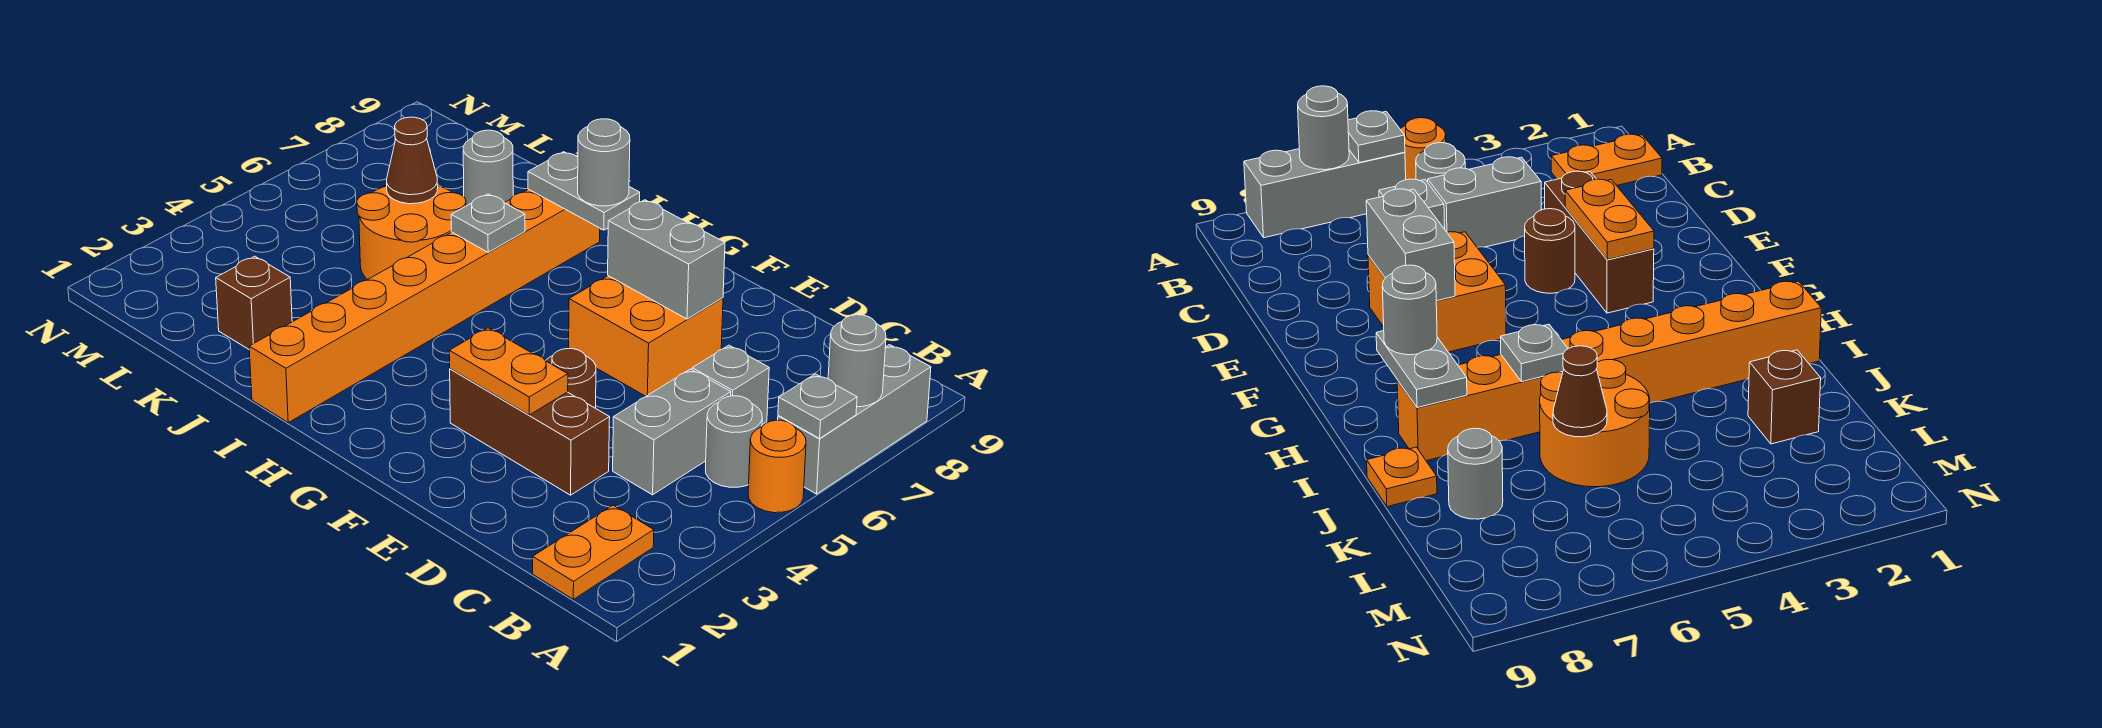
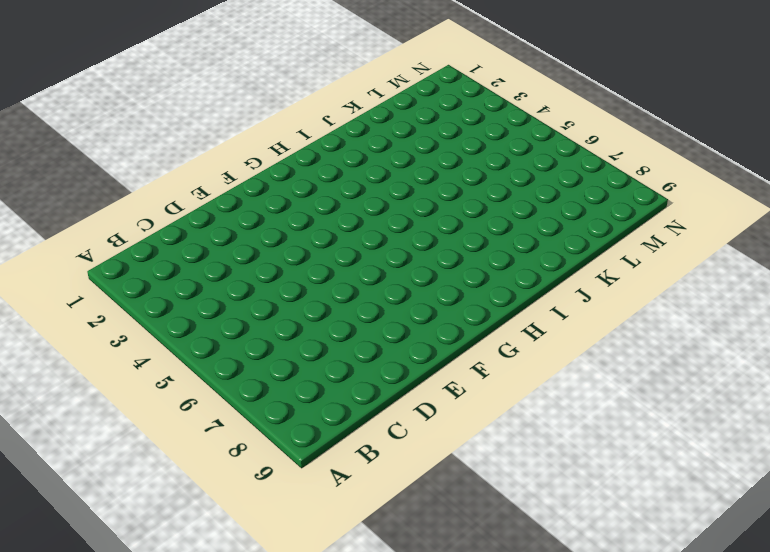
none -> orange round brick A5 level 1
none -> grey brick A6:A8 level 1
none -> orange plate B1:B2 level 1

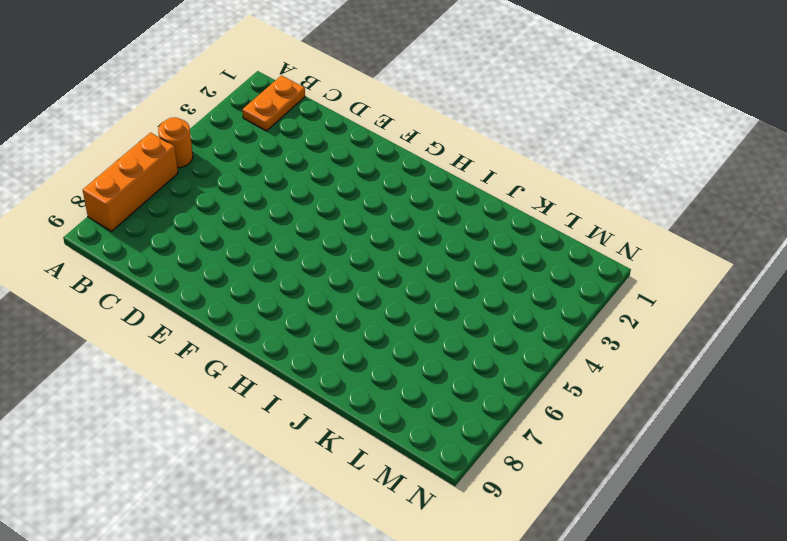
orange brick A6:A8 level 1 -> grey brick A6:A8 level 1
none -> grey round brick B5 level 1
none -> grey brick C4:C5 level 1
none -> grey brick C6 level 1

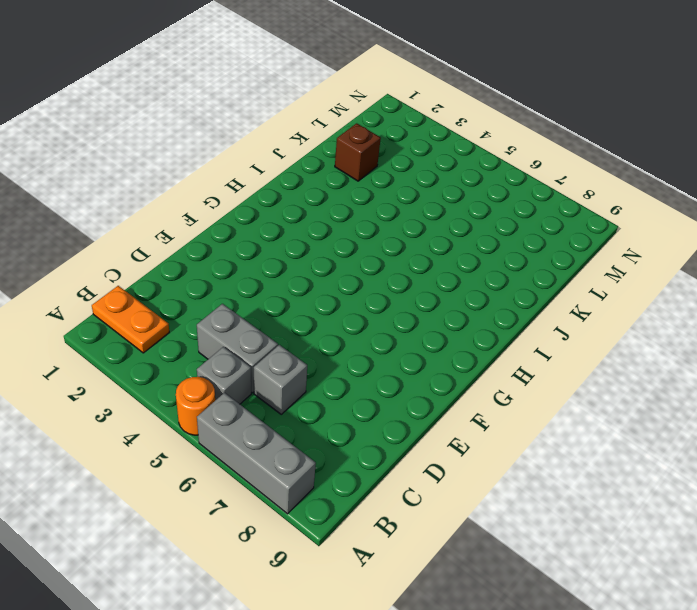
grey brick B5 level 1 -> grey round brick B5 level 1
none -> brown brick D3:F3 level 1
none -> brown round brick E4 level 1
none -> orange brick E6:F7 level 1

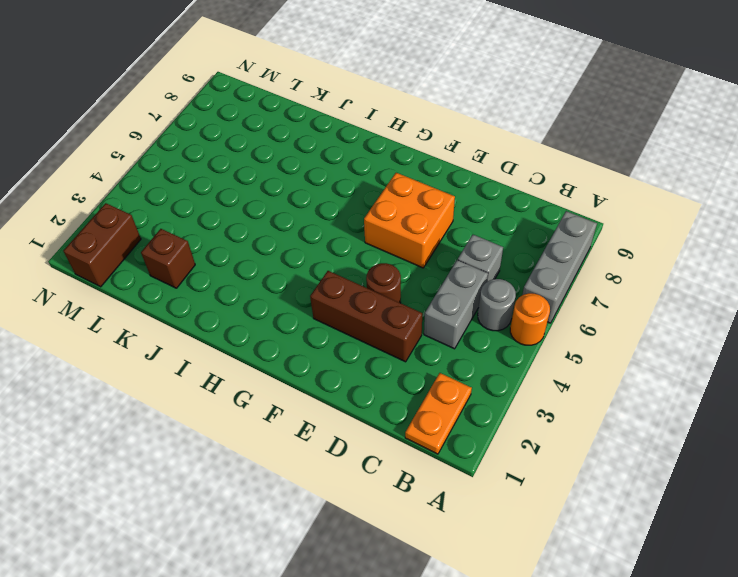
brown brick M1:M2 level 1 -> none
none -> orange brick I1:I8 level 1
none -> orange round brick J5:K6 level 1
none -> orange plate J9 level 1

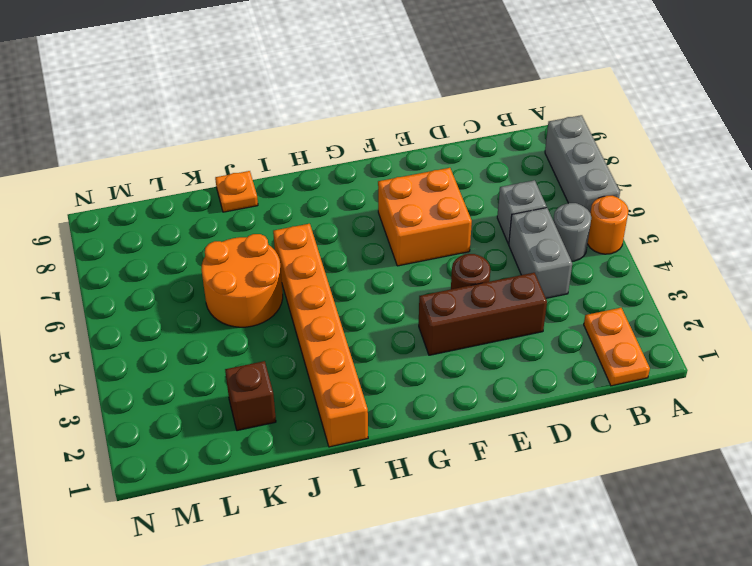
orange brick I1:I6 level 1 -> orange brick I1:I8 level 1
none -> grey round brick K8 level 1
none -> grey plate A6 level 2
none -> grey round brick A7 level 2

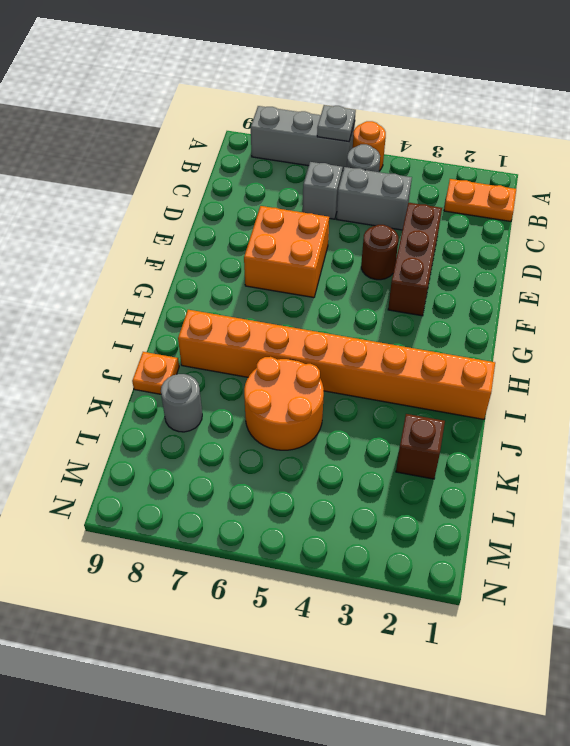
none -> grey round brick A7 level 2
none -> orange plate E3:F3 level 2
none -> grey brick E7:F7 level 2

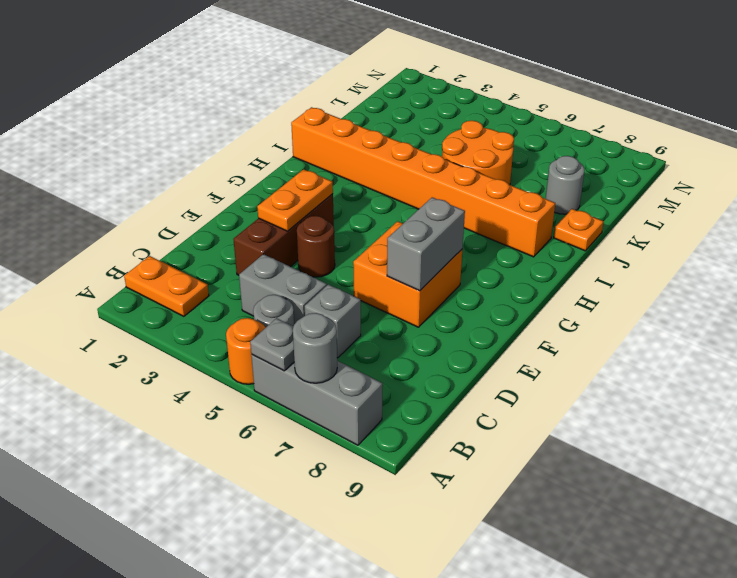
none -> brown brick K2 level 1
none -> grey plate H8:I8 level 2
none -> grey plate I6 level 2

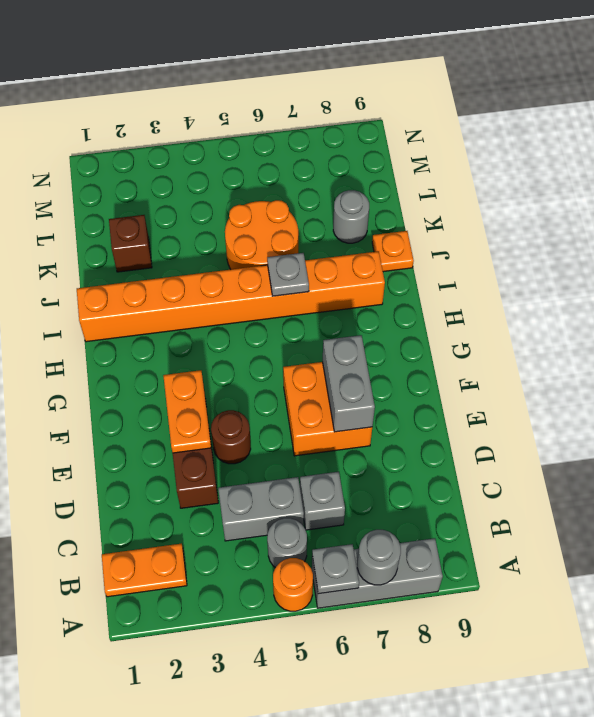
none -> grey plate H8:I8 level 2
none -> brown cone K6 level 2
none -> grey round brick H8 level 3

